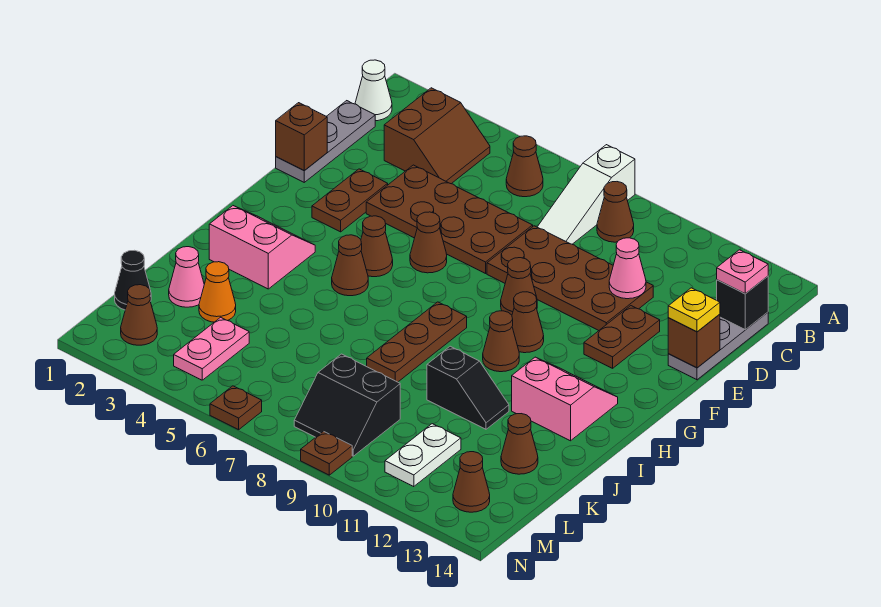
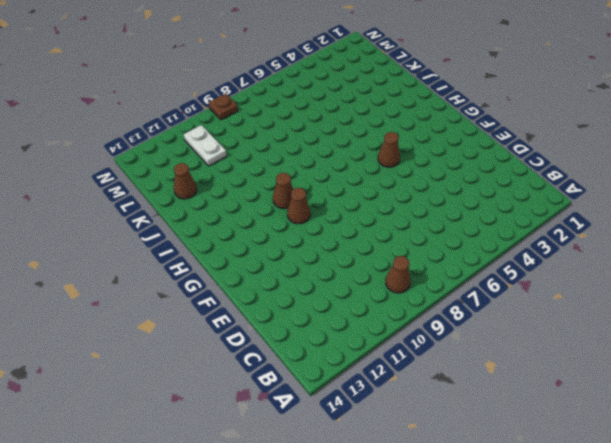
none -> white slope A8:C8 level 1 top A
none -> white cone B1 level 1
none -> brown slope B3:C4 level 1 top 3
none -> brown cone B6 level 1

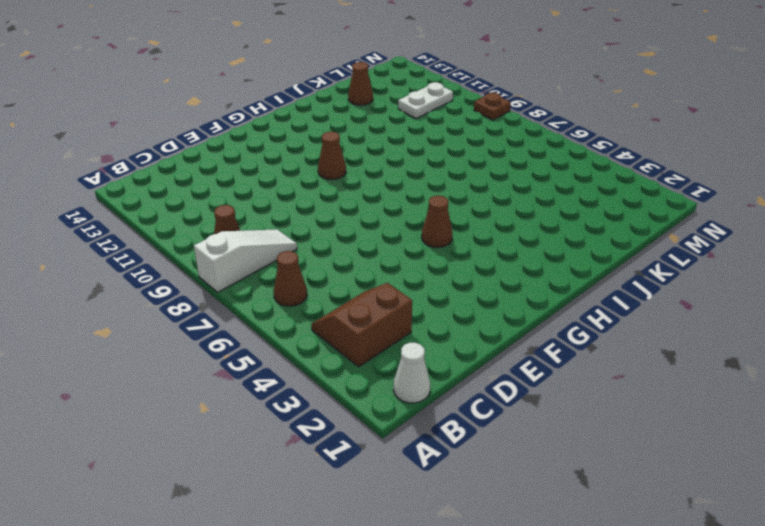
none -> grey plate C1:E1 level 1
none -> grey plate C14:E14 level 1
none -> brown plate D4:E7 level 1
none -> brown plate D8:E11 level 1

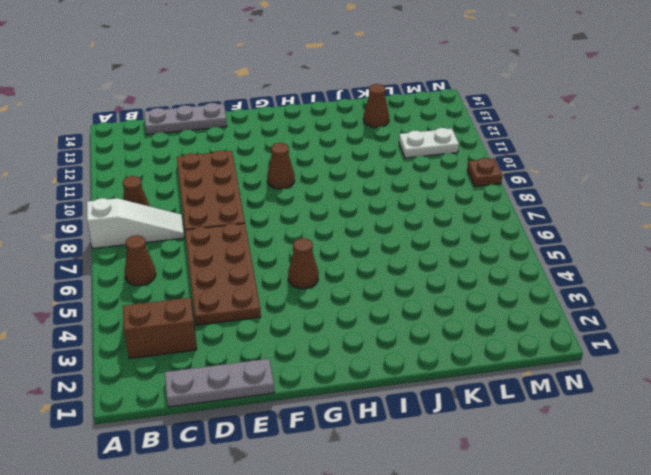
none -> white cone B1 level 1
none -> brown plate E3:F3 level 1
none -> brown plate E12:F12 level 1
none -> brown cone F6 level 1

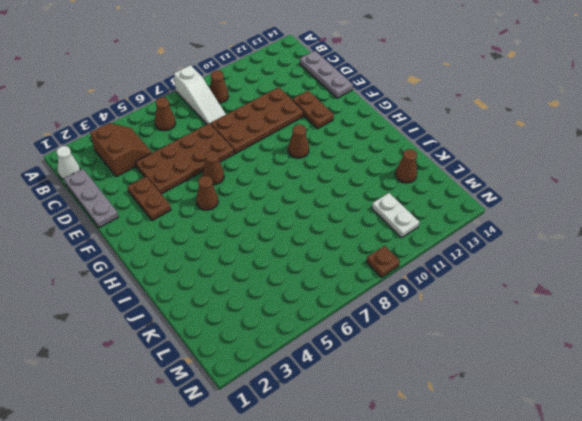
none -> brown cone F9 level 1
none -> pink slope H2:I3 level 1 top I
none -> brown cone H5 level 1
none -> brown plate H8:J8 level 1

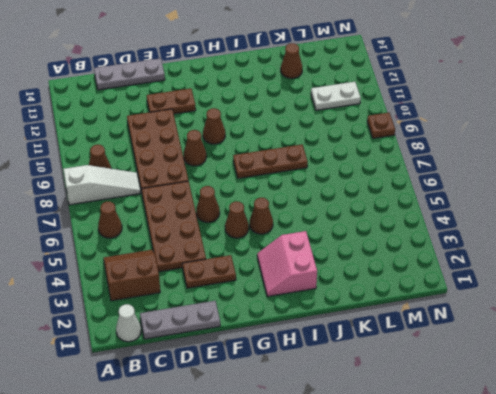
none -> brown cone H10 level 1
none -> pink slope H12:I13 level 1 top I
none -> black slope J10:J11 level 1 top 10
none -> pink cone K2 level 1

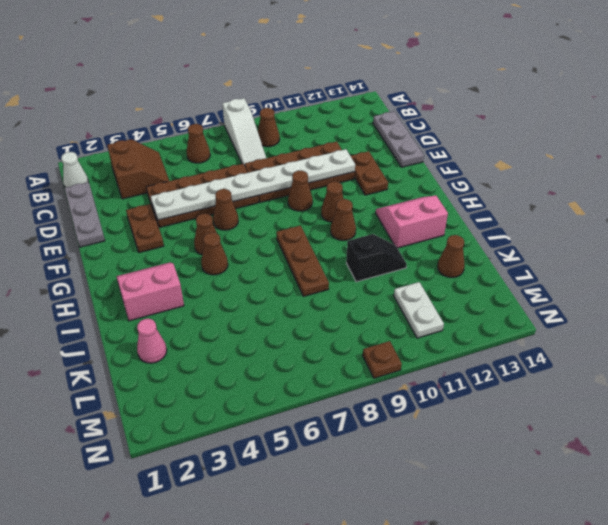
white plate E4:E11 level 2 -> none
none -> orange cone K3 level 1
none -> black cone L1 level 1
none -> pink plate L4:M4 level 1
none -> black slope L8:M9 level 1 top L

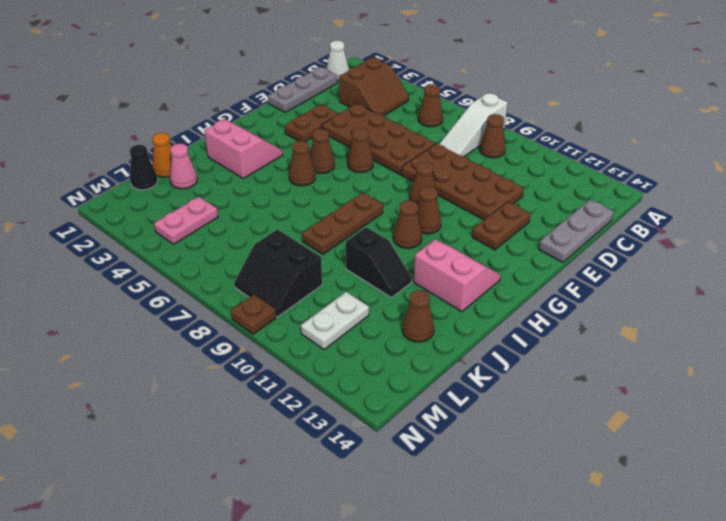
orange cone K1 level 1 -> orange cone K3 level 1
none -> brown cone M2 level 1
none -> brown cone M13 level 1
none -> brown plate N6 level 1
none -> black brick C14 level 2

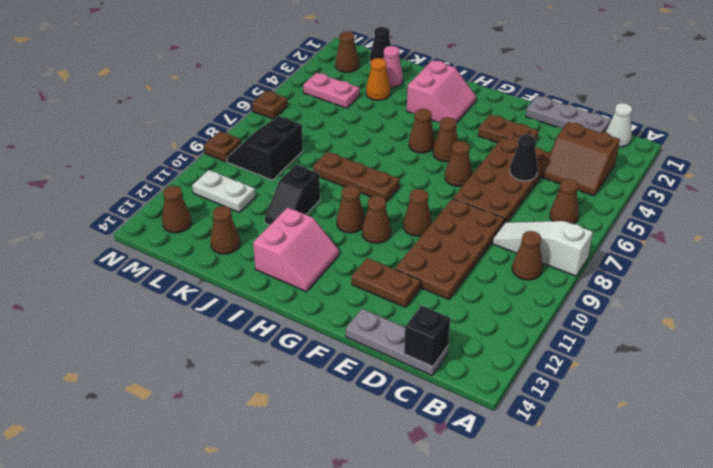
black cone D5 level 2 -> none
none -> pink cone D11 level 2
none -> brown brick E1 level 2
none -> brown brick E14 level 2
none -> pink plate C14 level 3

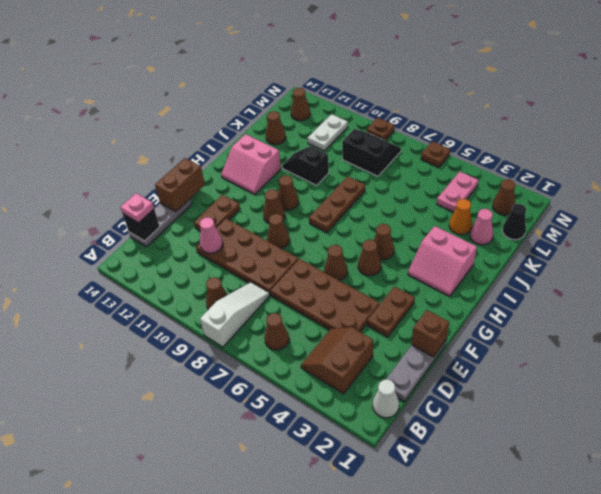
brown brick E14:F14 level 2 -> brown brick E14 level 2
none -> yellow plate E14 level 3

